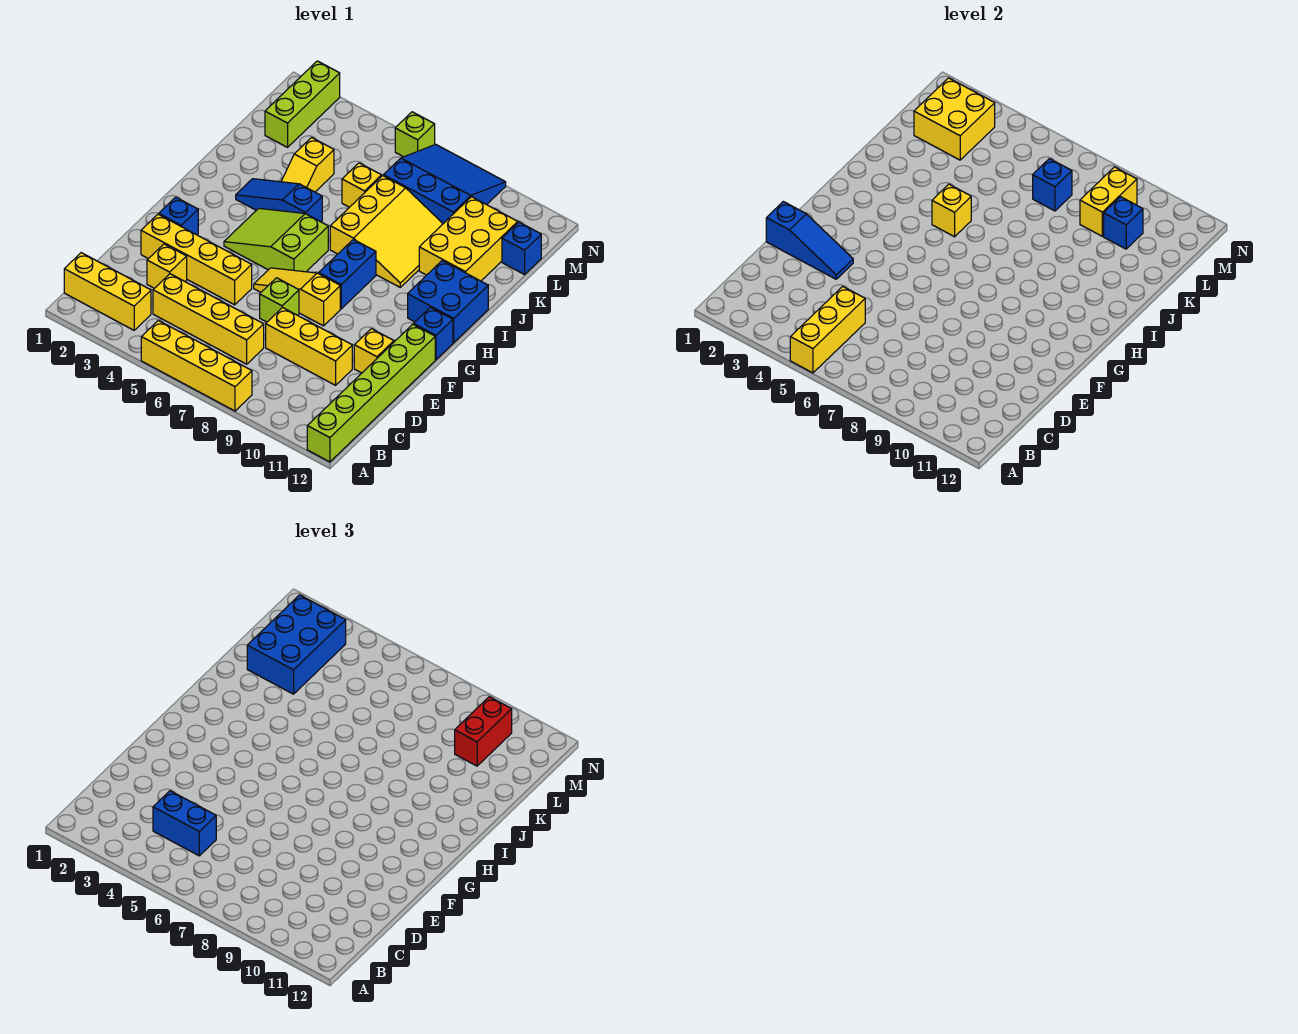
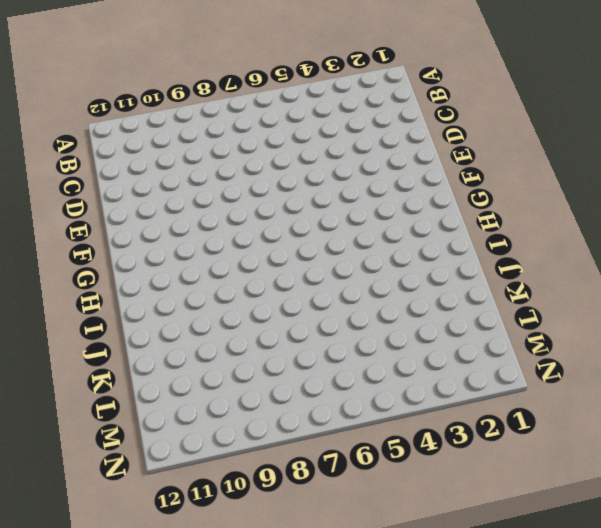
none -> yellow brick A5:A8 level 1
none -> lime brick A12:F12 level 1
none -> yellow brick B1:B3 level 1
none -> yellow brick C4:C7 level 1

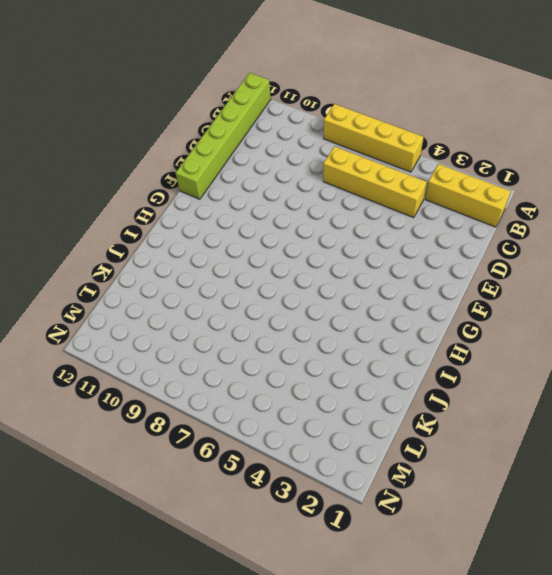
none -> yellow brick D3 level 1
none -> yellow brick D8:D10 level 1
none -> yellow brick E2:E5 level 1
none -> lime brick E7 level 1

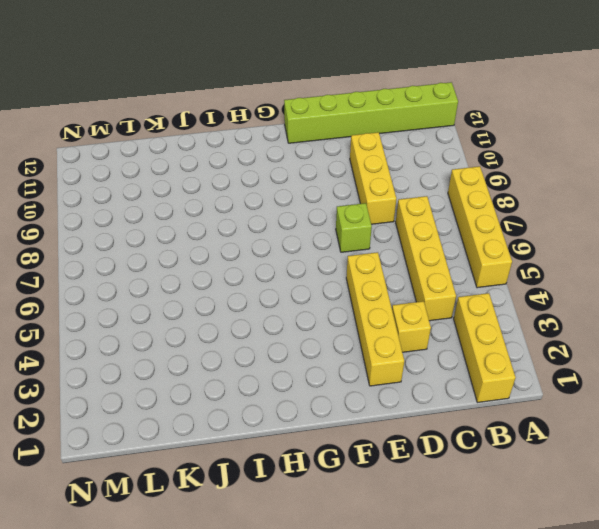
none -> yellow brick E11 level 1
none -> blue brick F2 level 1
none -> yellow slope F6:F8 level 1 top 8
none -> lime slope G4:H6 level 1 top 6

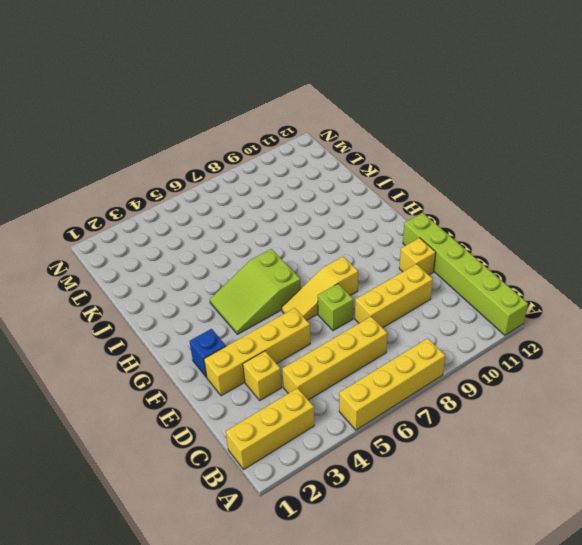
none -> blue brick G8:H8 level 1
none -> blue brick G12 level 1
none -> blue brick H11:I12 level 1
none -> blue slope I3:I5 level 1 top 5

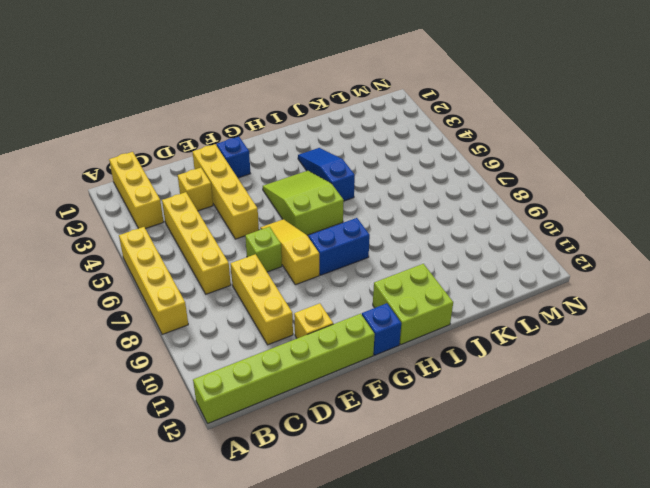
lime brick H11:I12 level 1 -> blue brick H11:I12 level 1
none -> yellow slope I7:K9 level 1 top 7
none -> yellow slope J4:K4 level 1 top K
none -> yellow brick J10:L11 level 1
none -> yellow brick K6 level 1

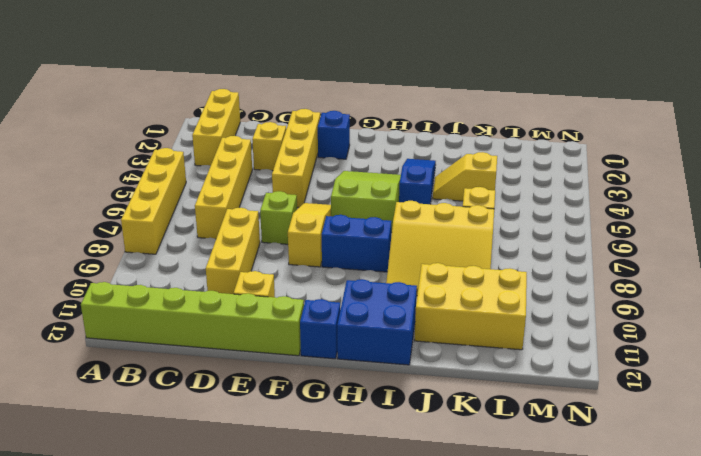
none -> lime brick L2:N2 level 1
none -> blue slope L7:N9 level 1 top L
none -> blue brick L12 level 1
none -> lime brick N6 level 1

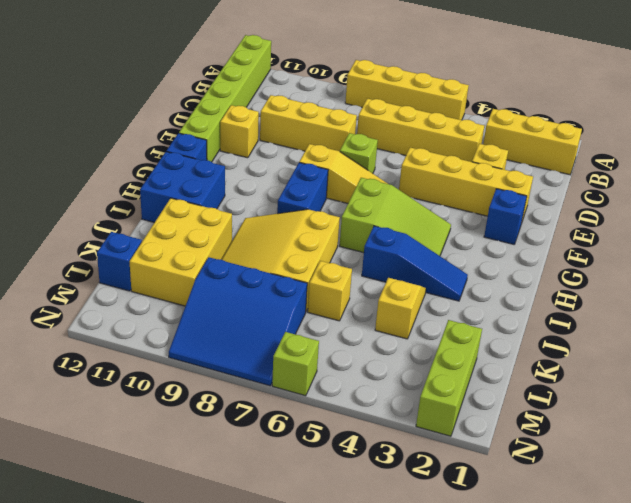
none -> yellow brick A5:C5 level 2
none -> blue slope E1:E3 level 2 top 1
none -> yellow brick I5 level 2
none -> yellow brick L2:M3 level 2

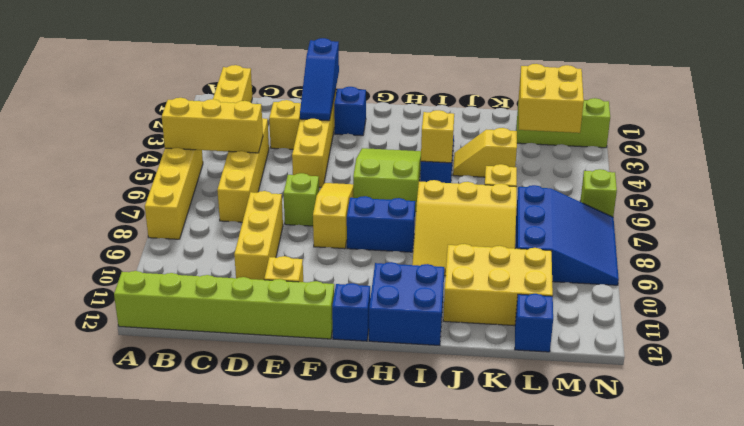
none -> blue brick L7 level 2
none -> yellow brick L9:M9 level 2
none -> blue brick L10 level 2
none -> blue brick C4:C5 level 3

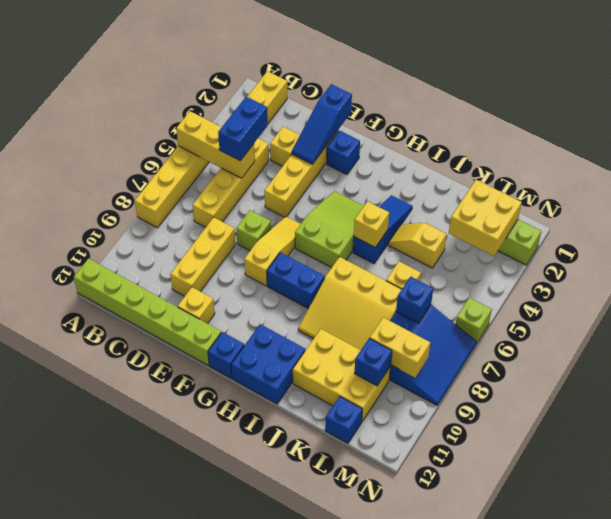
none -> blue brick K2:M3 level 3
none -> red brick L10:M10 level 3

